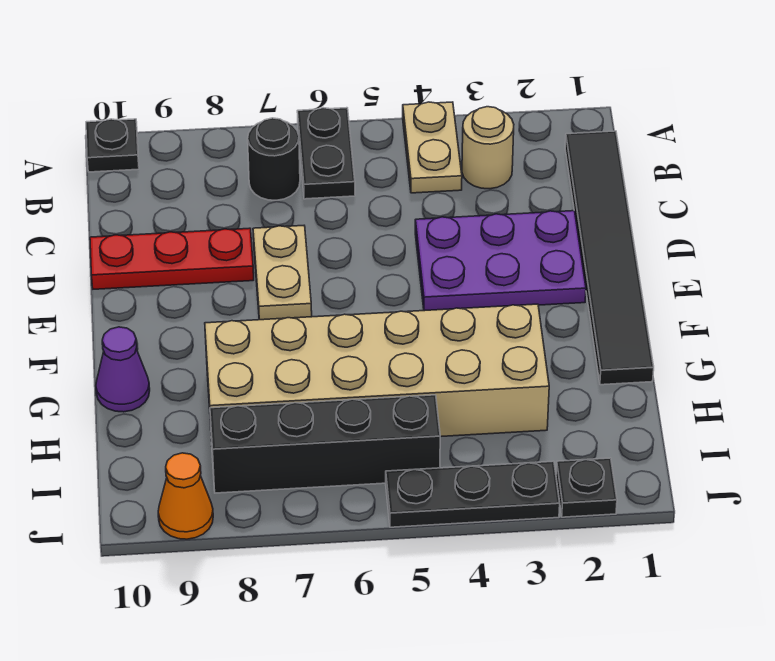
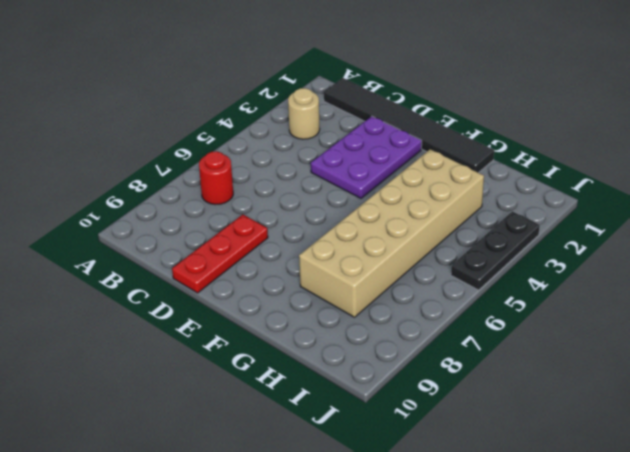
red round brick B7 level 1 -> black round brick B7 level 1
none -> tan plate A4:B4 level 1
none -> black plate A6:B6 level 1
none -> black plate A10 level 1

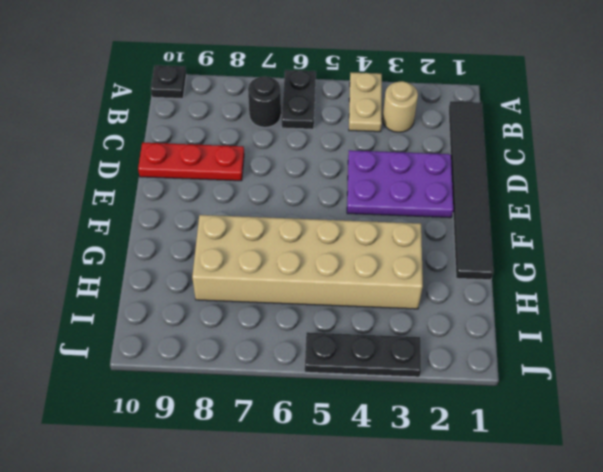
none -> tan plate D7:E7 level 1
none -> purple cone G10 level 1
none -> black brick I5:I8 level 1

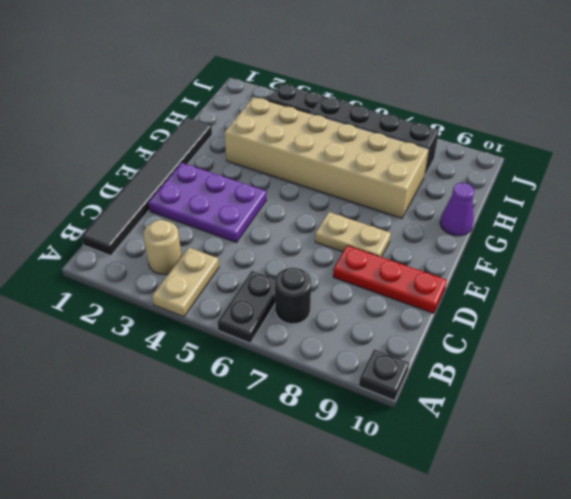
tan plate E7:E8 level 1 -> tan plate D7:E7 level 1
none -> black plate J2 level 1
none -> orange cone J9 level 1

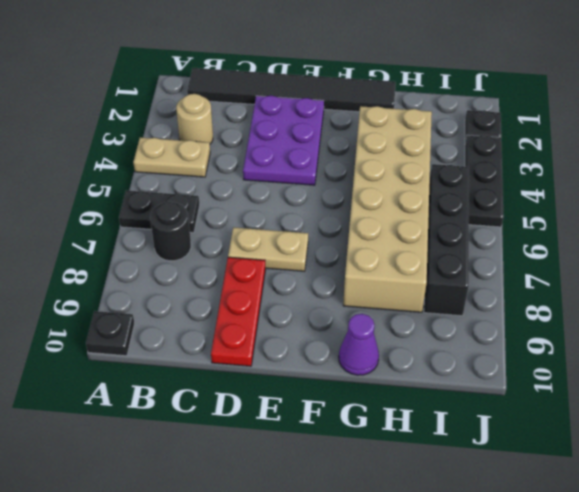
none -> orange cone J9 level 1

